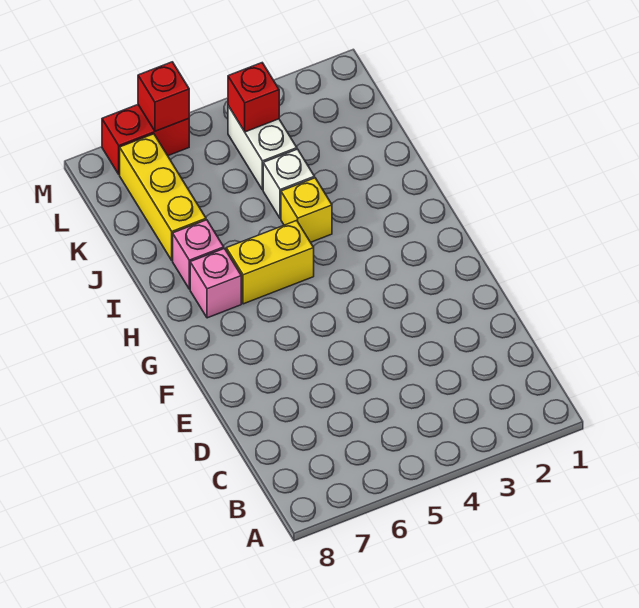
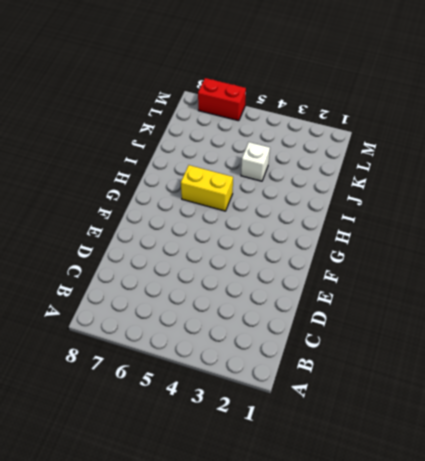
none -> pink brick H7 level 1
none -> yellow brick I4 level 1

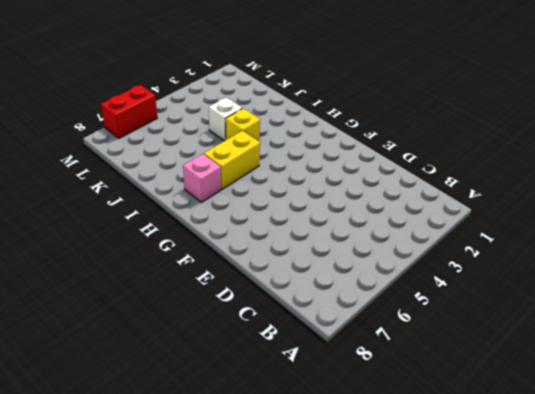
none -> pink brick I7 level 1
none -> yellow brick J7:L7 level 1

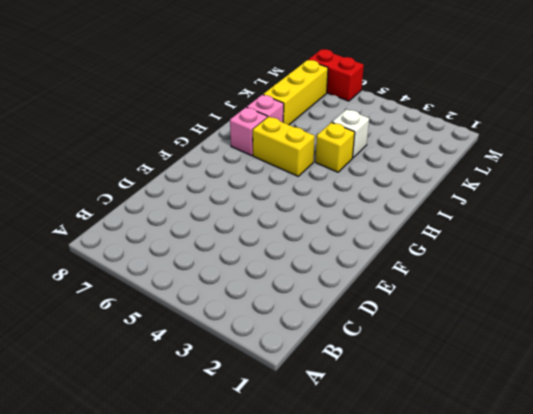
none -> white brick K4:L4 level 1
none -> red brick L4 level 2

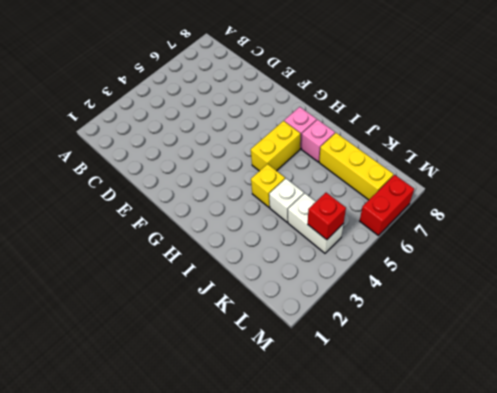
none -> red brick M6 level 2

